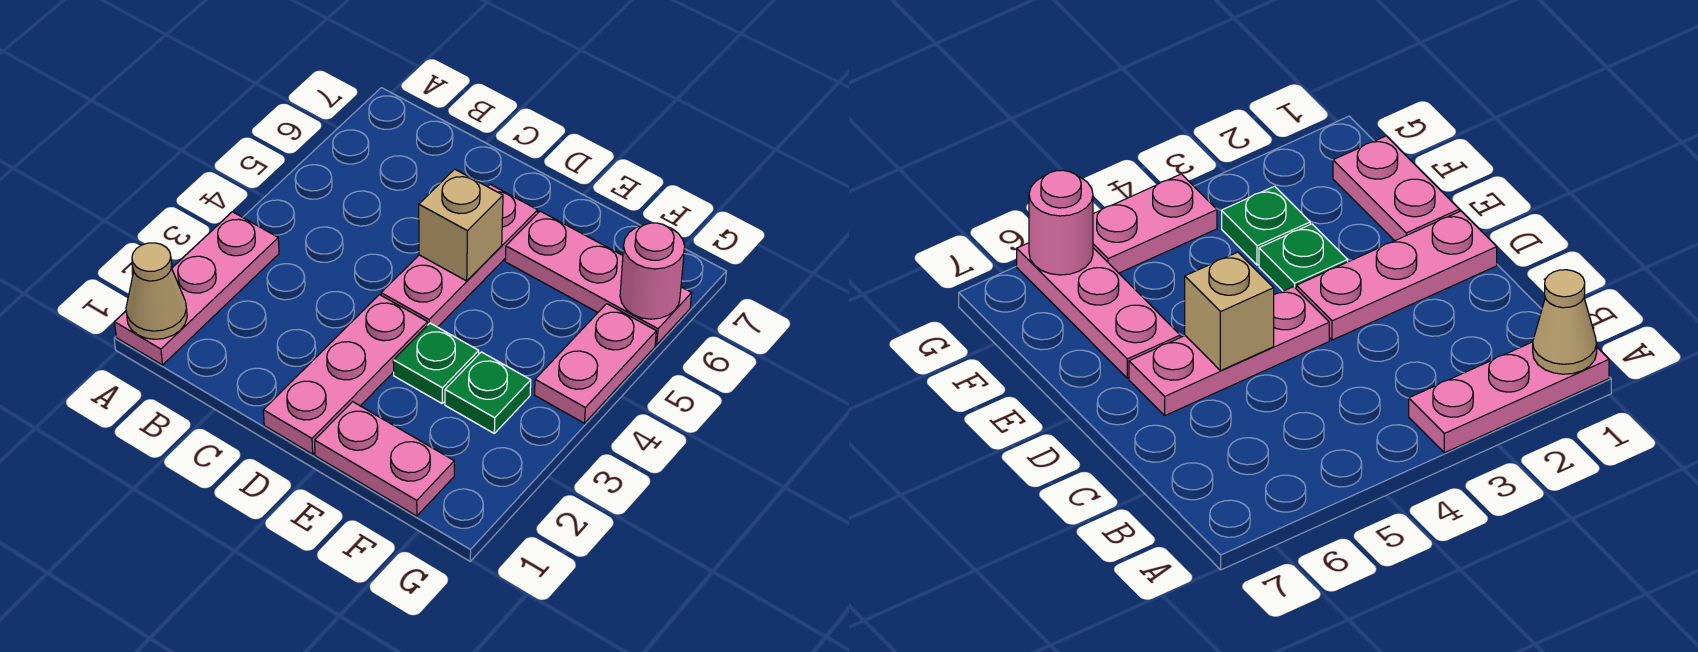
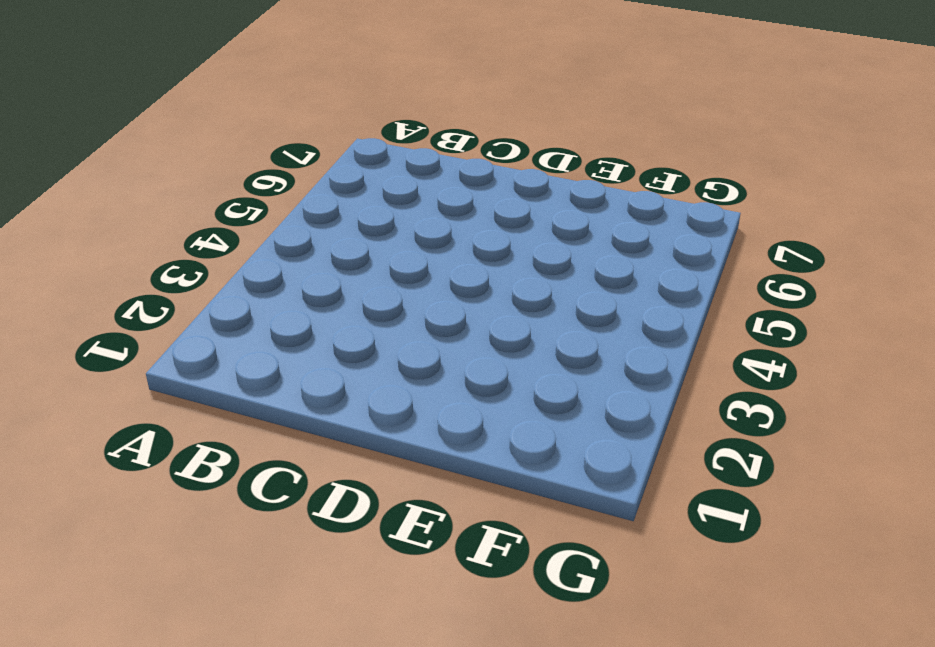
none -> pink plate A1:A3 level 1
none -> pink plate D1:D3 level 1

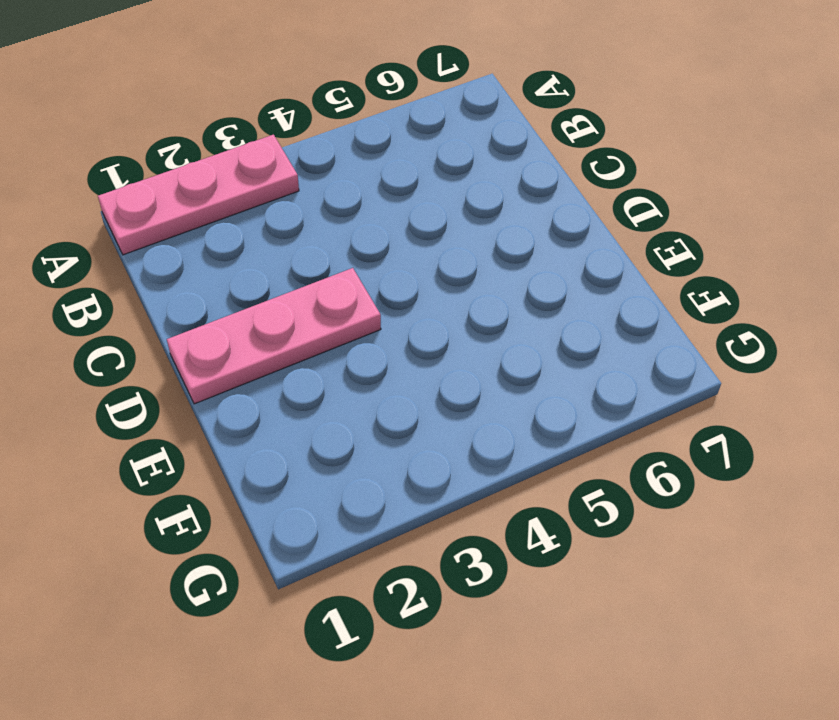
none -> pink plate D4:D6 level 1
none -> pink plate E1:F1 level 1

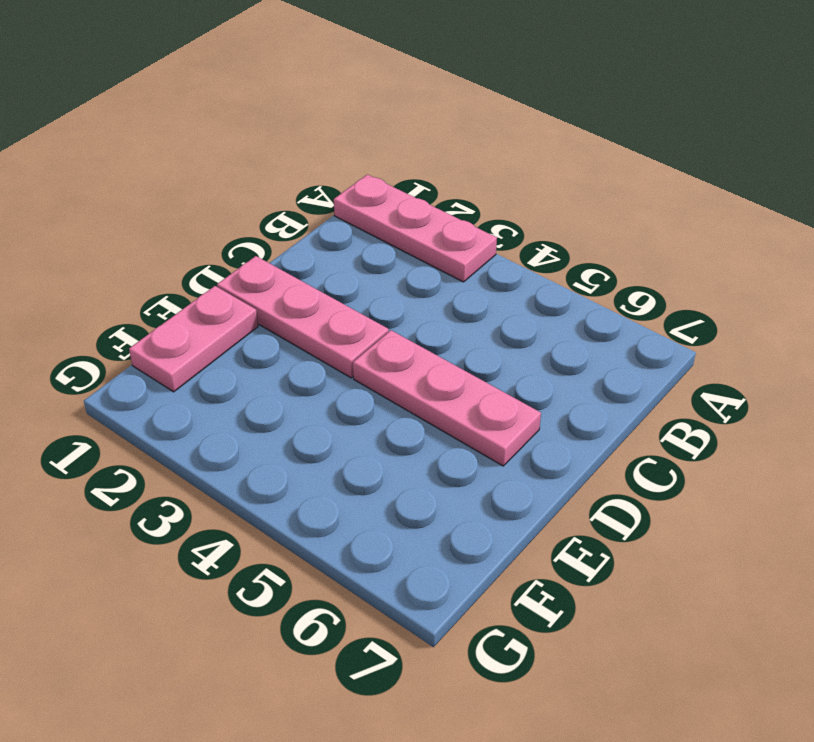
none -> green plate E3 level 1
none -> pink plate E6:G6 level 1

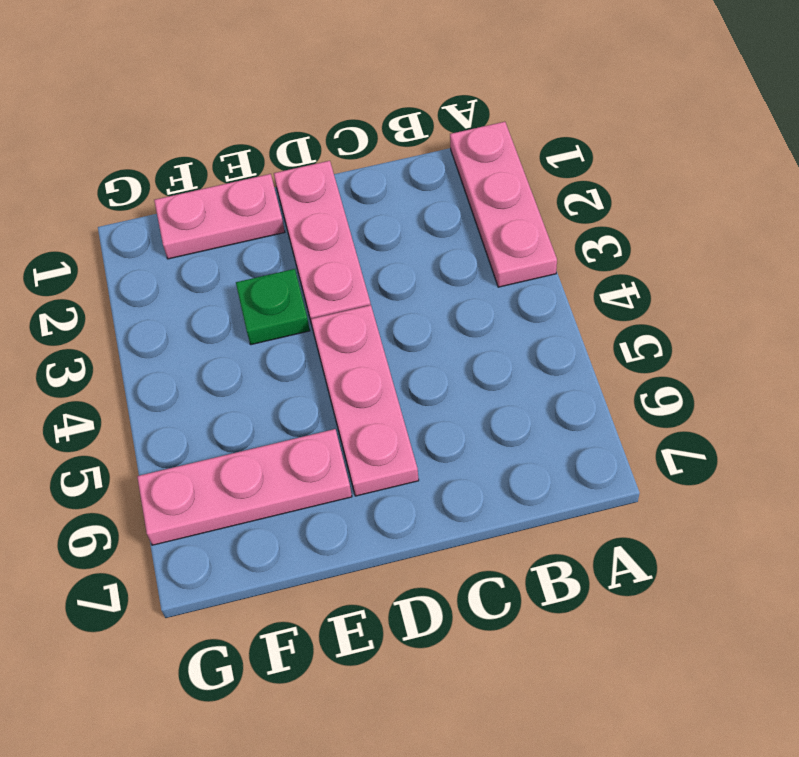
none -> green plate F3 level 1
none -> pink plate G4:G5 level 1

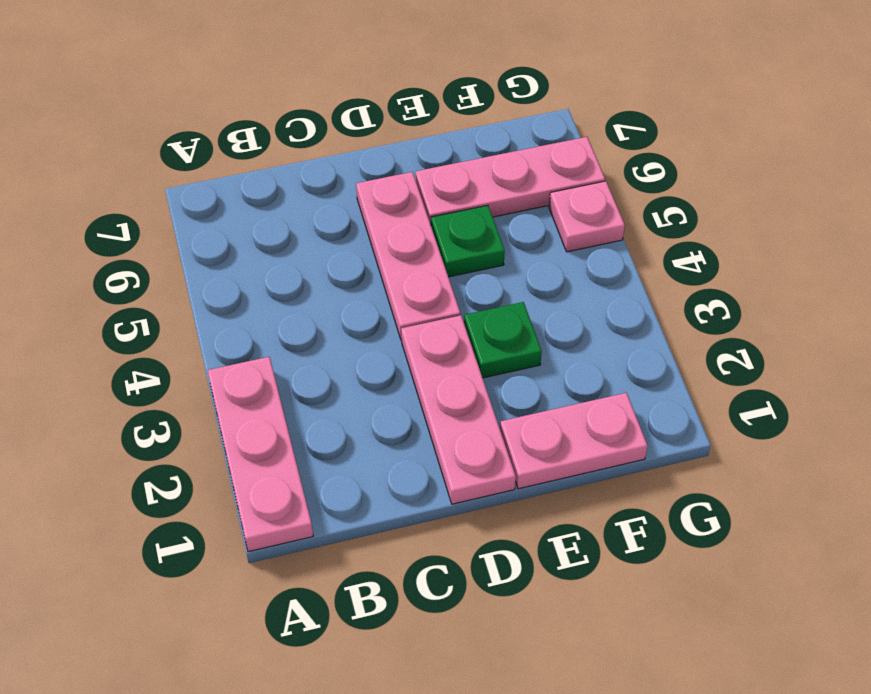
green plate E5 level 1 -> green plate F3 level 1
pink plate G5 level 1 -> pink plate G4:G5 level 1
none -> tan cone A1 level 2
none -> tan brick D5 level 2

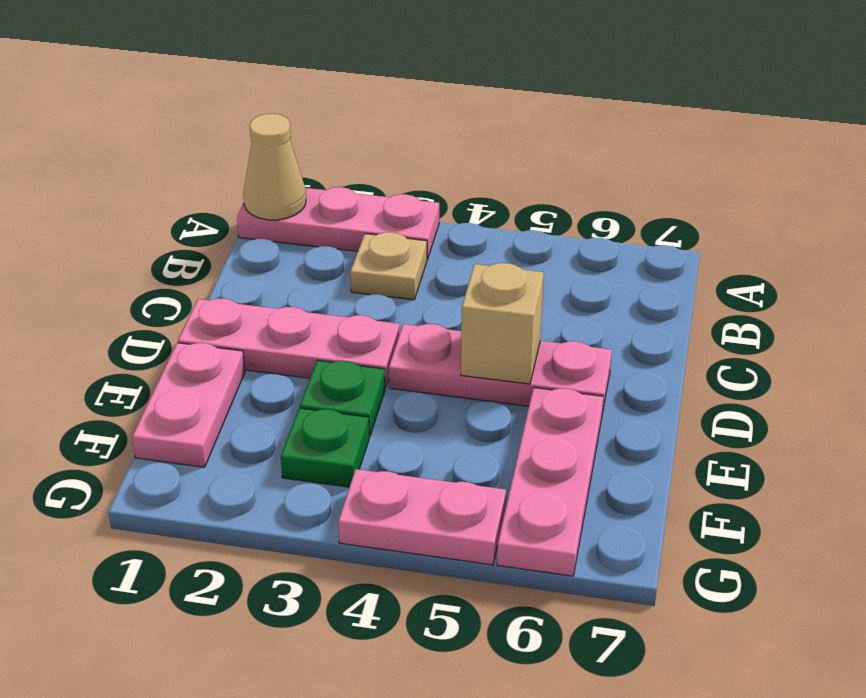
tan plate B3 level 1 -> none
none -> pink round brick G6 level 2

